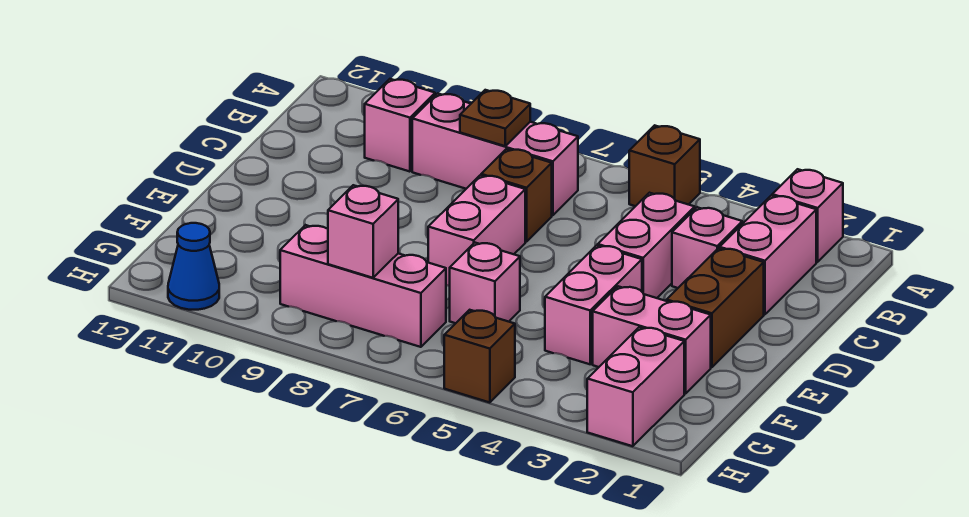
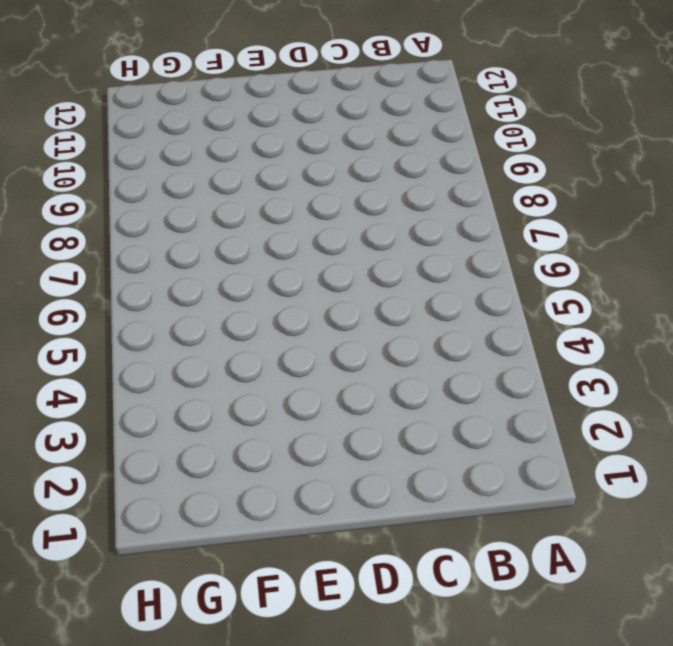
none -> pink brick A2 level 1
none -> brown brick A5 level 1
none -> pink brick B2:C2 level 1

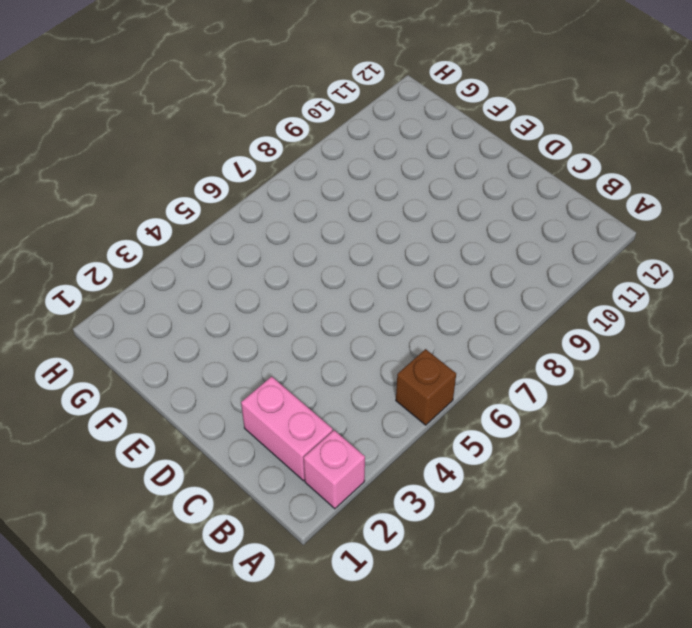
none -> pink brick B7:B9 level 1
none -> pink brick B10 level 1
none -> pink brick C3 level 1

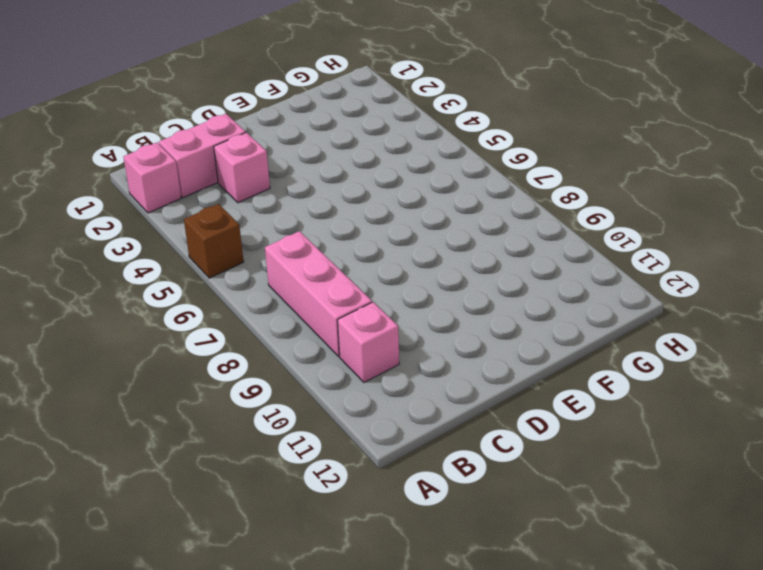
none -> pink brick C4:D4 level 1
none -> brown brick C7 level 1
none -> brown brick D2:E2 level 1

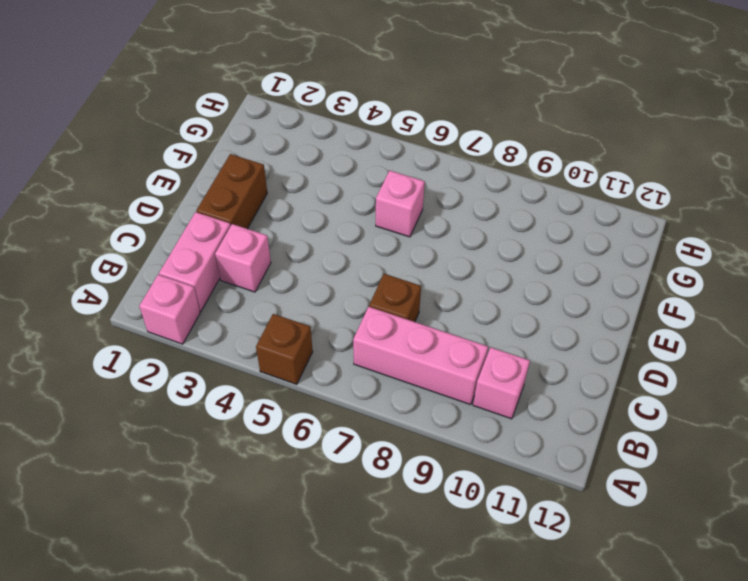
none -> pink brick C4:D4 level 1
none -> pink brick D7:E7 level 1
none -> pink brick E4:F4 level 1

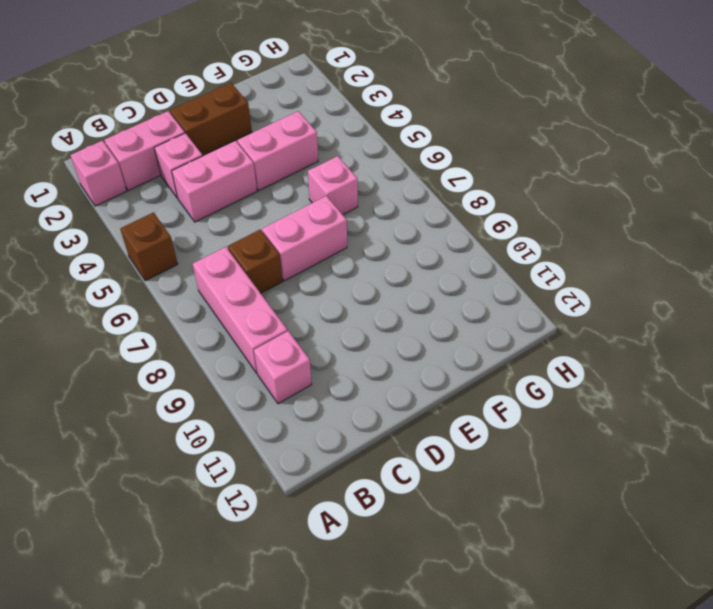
none -> pink brick F2:F3 level 1
none -> pink brick G2:H2 level 1
none -> pink brick G7:G9 level 1

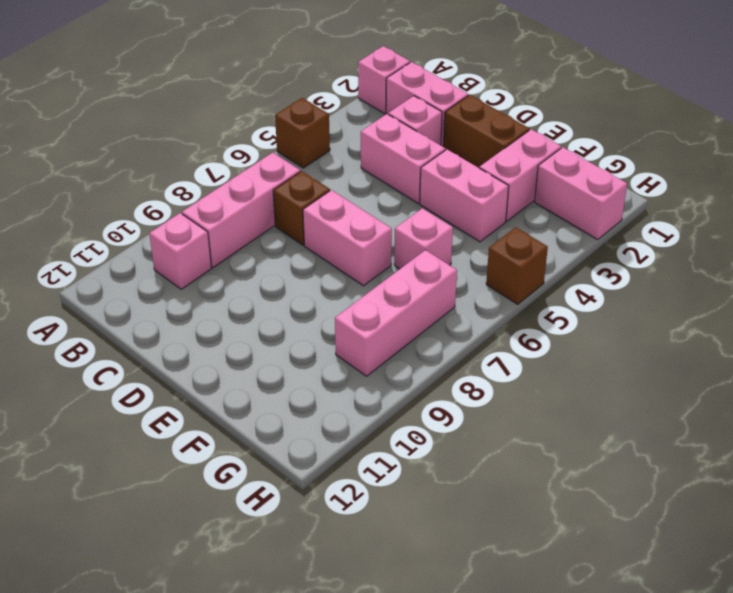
none -> blue cone H11 level 1
none -> brown plate B8 level 2
none -> pink brick G8 level 2

